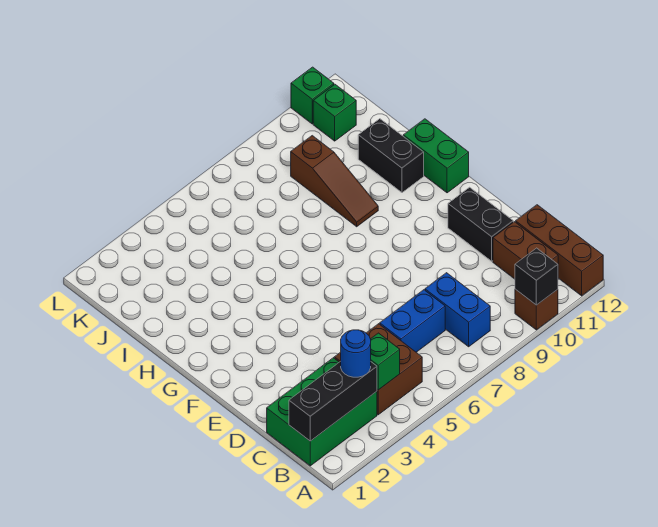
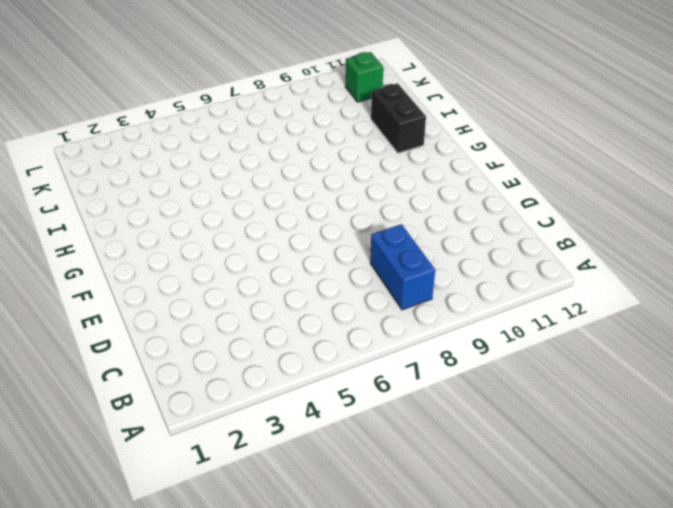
none -> brown brick A10 level 1
none -> brown brick A12:C12 level 1
none -> green brick B1:C3 level 1

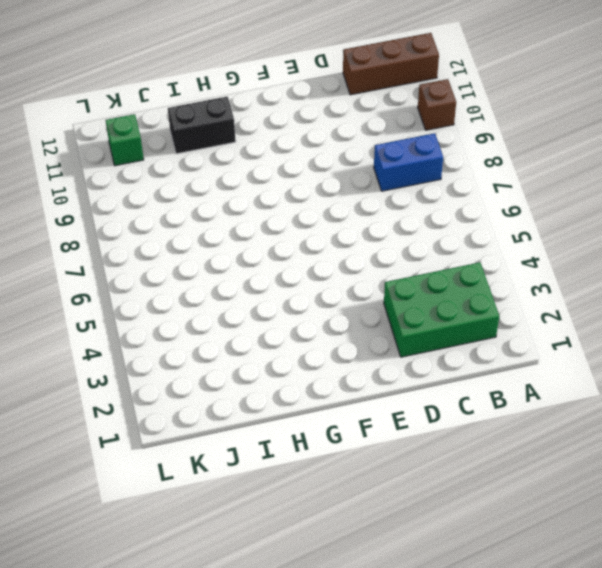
green brick B2:D3 level 1 -> green brick B1:C3 level 1
none -> brown brick B4:C5 level 1
none -> brown brick B11:C11 level 1
none -> blue brick C6:C7 level 1

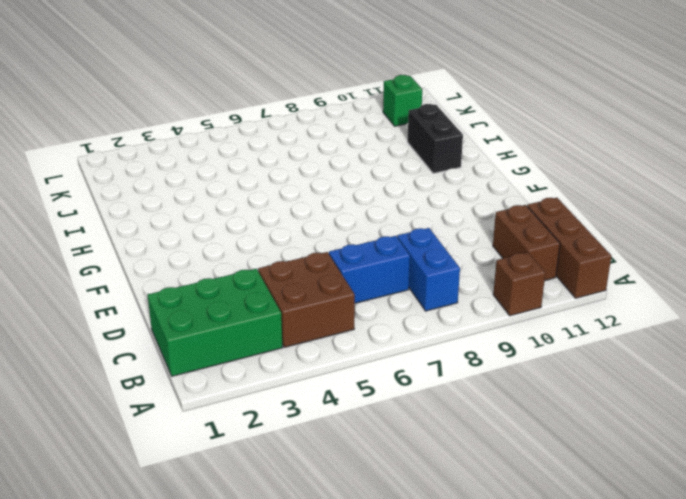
none -> black brick D11:E11 level 1
none -> green brick G12:H12 level 1
none -> brown slope H9:J9 level 1 top J

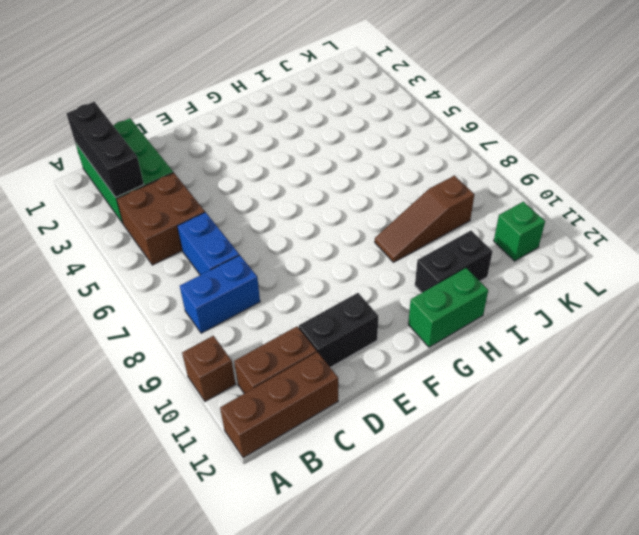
none -> green brick L11 level 1
none -> black brick A10 level 2
none -> green brick B4 level 2

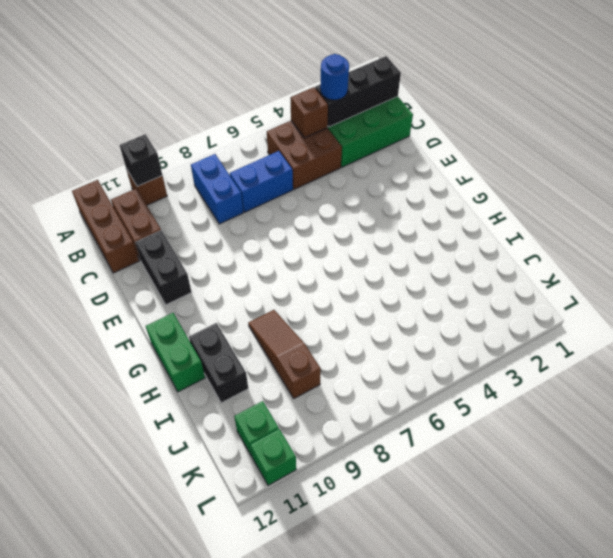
brown brick B4 level 2 -> green brick B4 level 2

